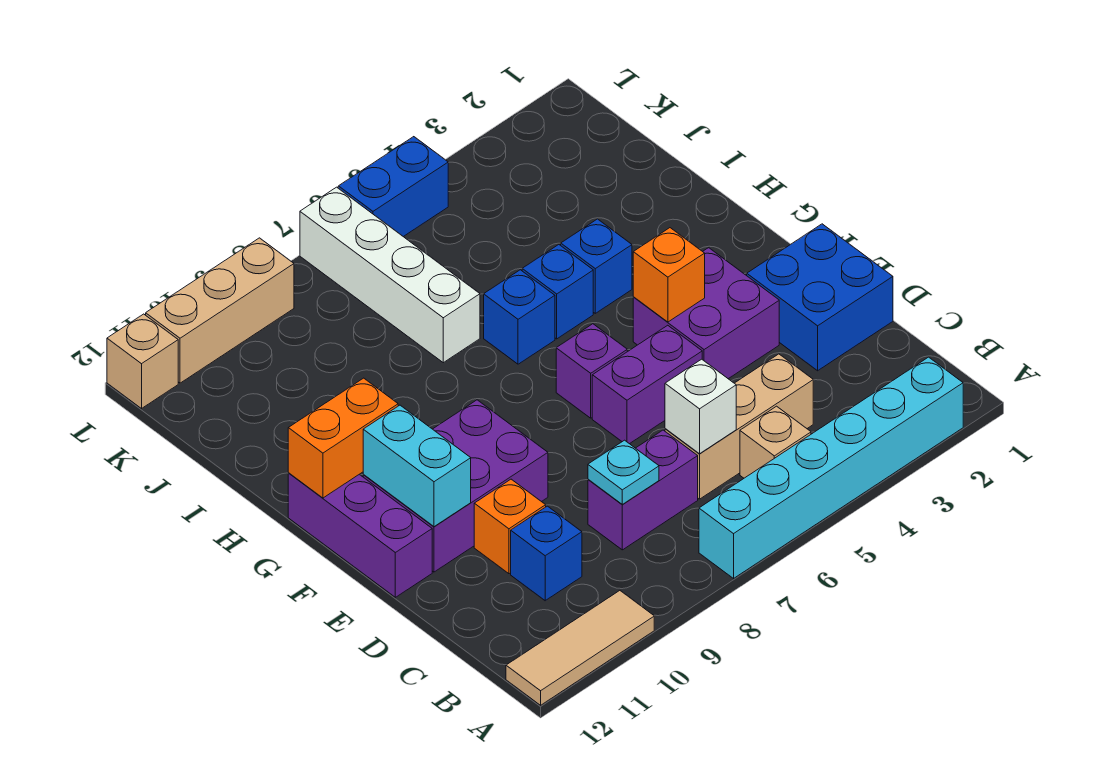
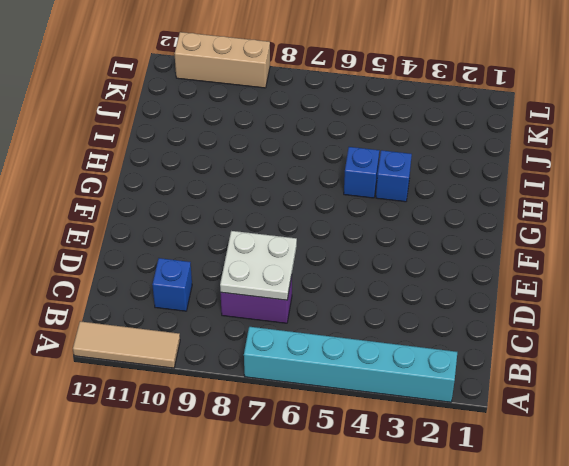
white plate C7:D8 level 2 -> cyan plate C8 level 2
none -> tan brick B5 level 1
none -> tan brick C4:C6 level 1
none -> blue brick D1:E2 level 1

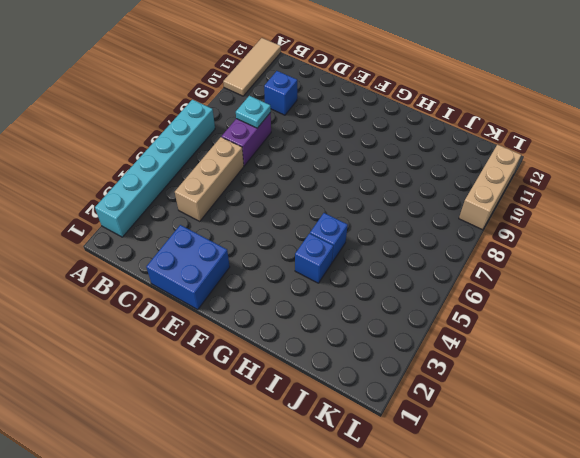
none -> tan brick B5 level 1
none -> orange brick D10 level 1
none -> purple brick E3:F4 level 1

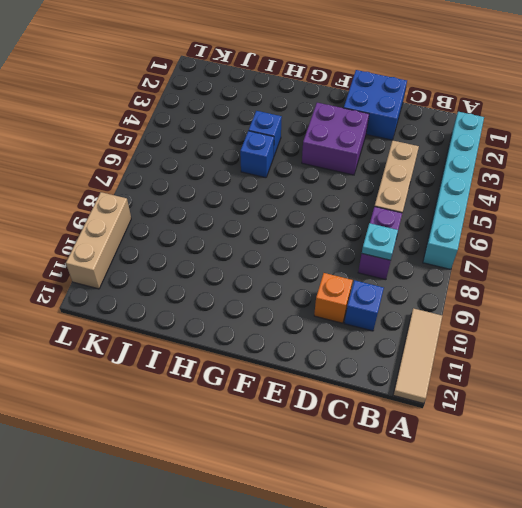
none -> tan brick B5 level 1
none -> purple brick E5:E6 level 1
none -> purple brick E9:F11 level 1

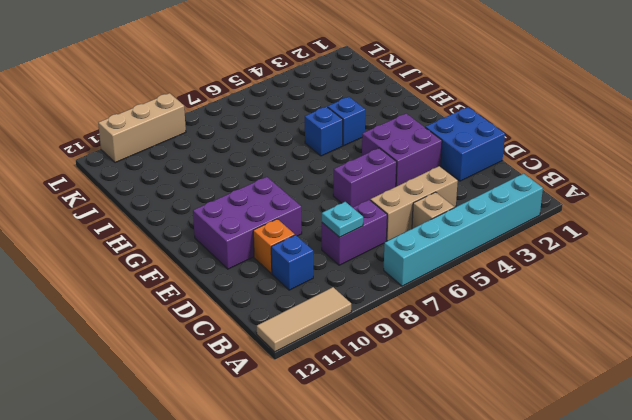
none -> purple brick E12:G12 level 1
none -> purple brick F6 level 1
none -> blue brick H6 level 1

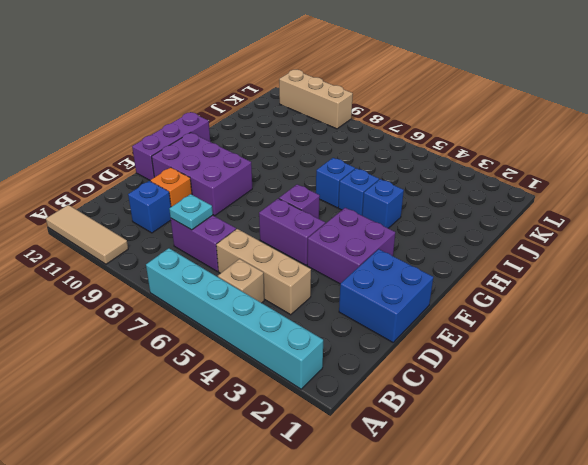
none -> white brick I7:L7 level 1
none -> blue brick L5:L6 level 1
none -> tan brick L12 level 1

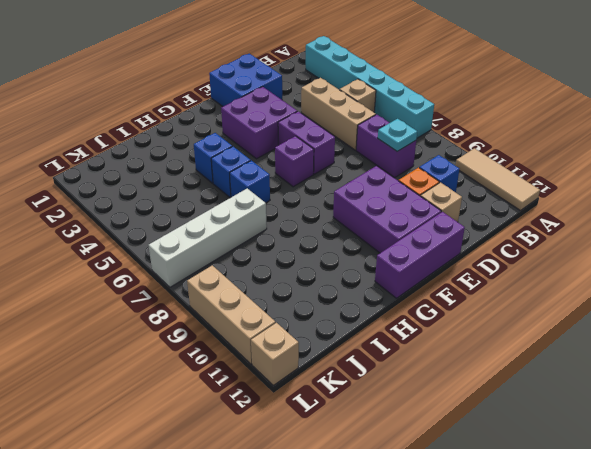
tan brick D11 level 1 -> none
none -> blue brick L5:L6 level 1
none -> white brick C6 level 2
none -> cyan brick E11:F11 level 2

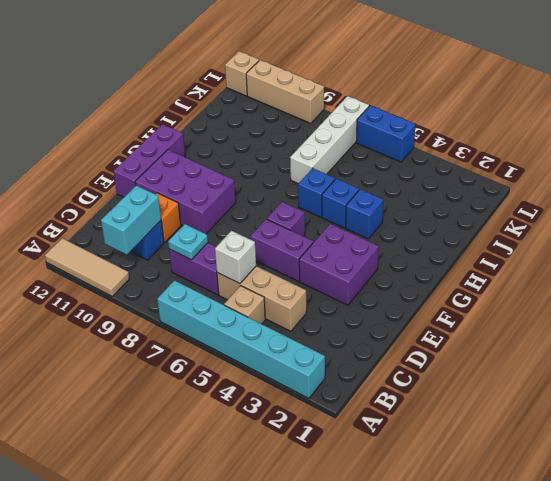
cyan brick B10:C10 level 2 -> cyan brick E11:F11 level 2
none -> blue brick D1:E2 level 1
none -> orange brick F4 level 2
none -> orange brick G11:G12 level 2

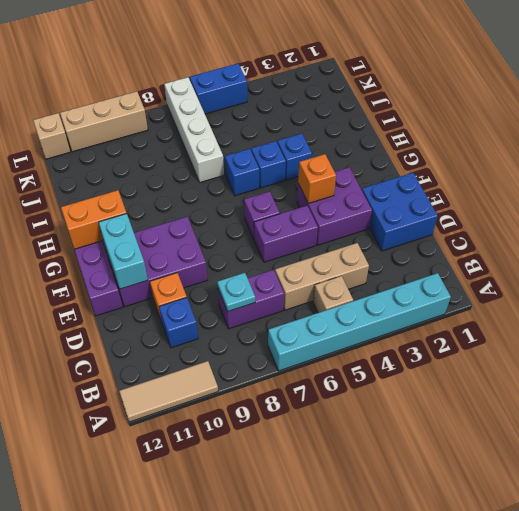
none -> white brick C6 level 2

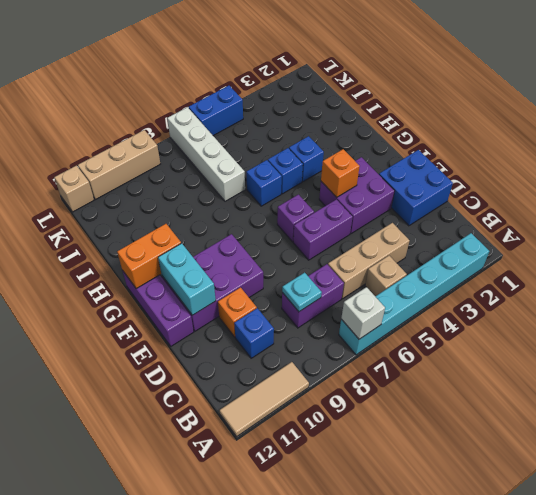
white brick A7 level 2 -> white brick C6 level 2

